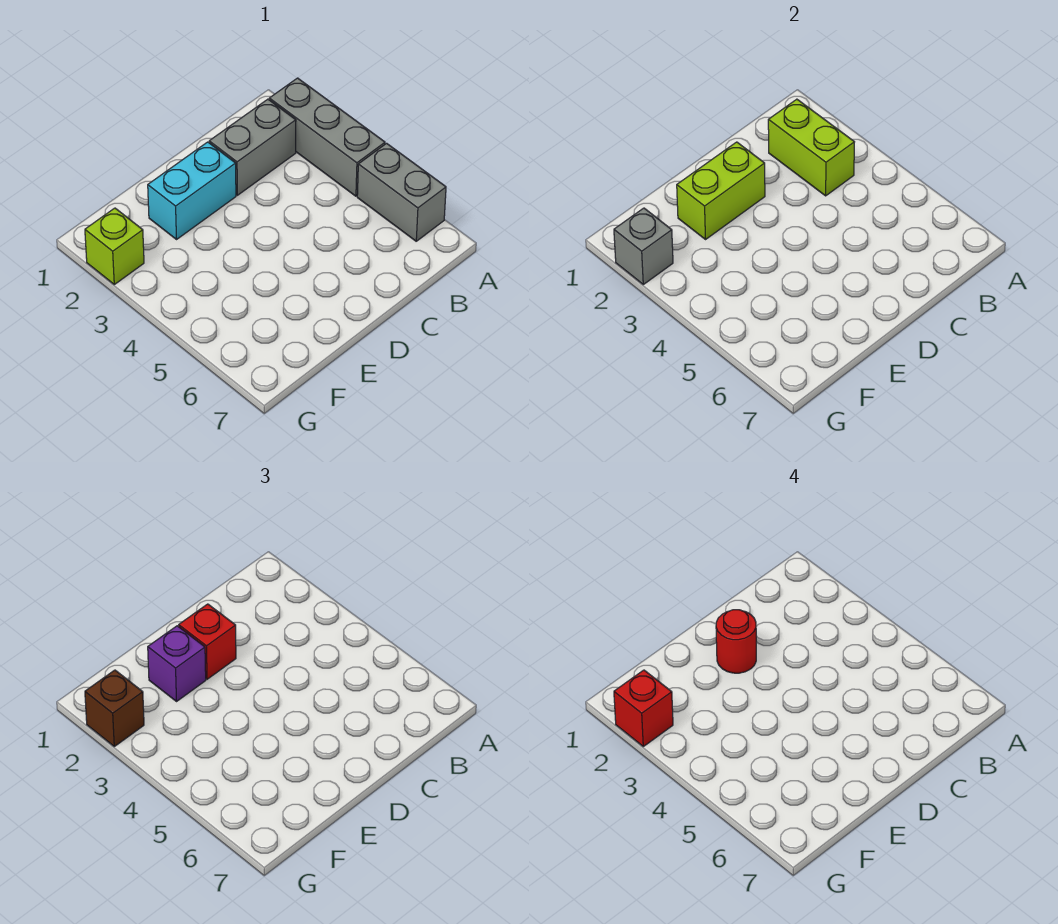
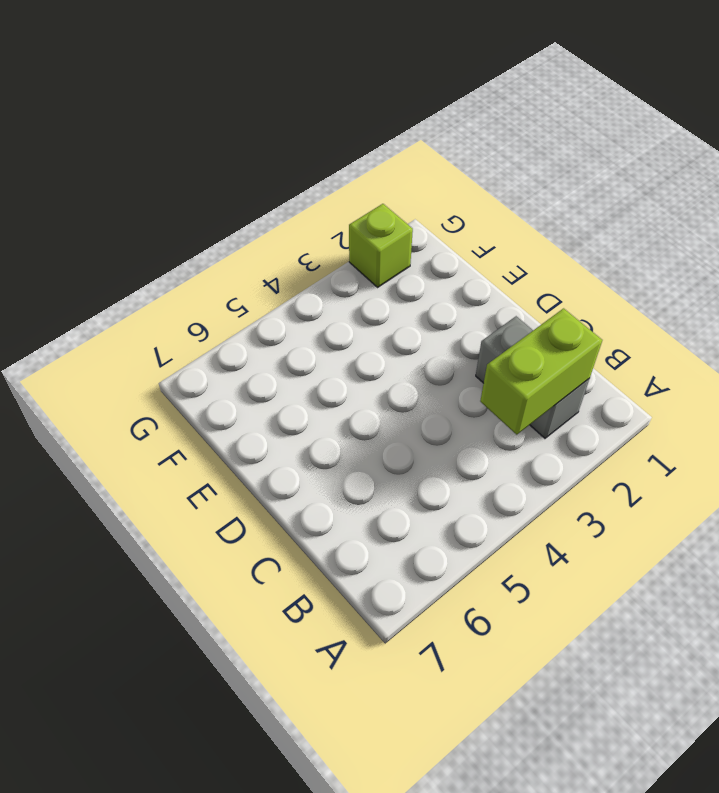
none -> grey brick A2:A4 level 1
none -> grey brick A5:A6 level 1
none -> cyan brick D2:E2 level 1

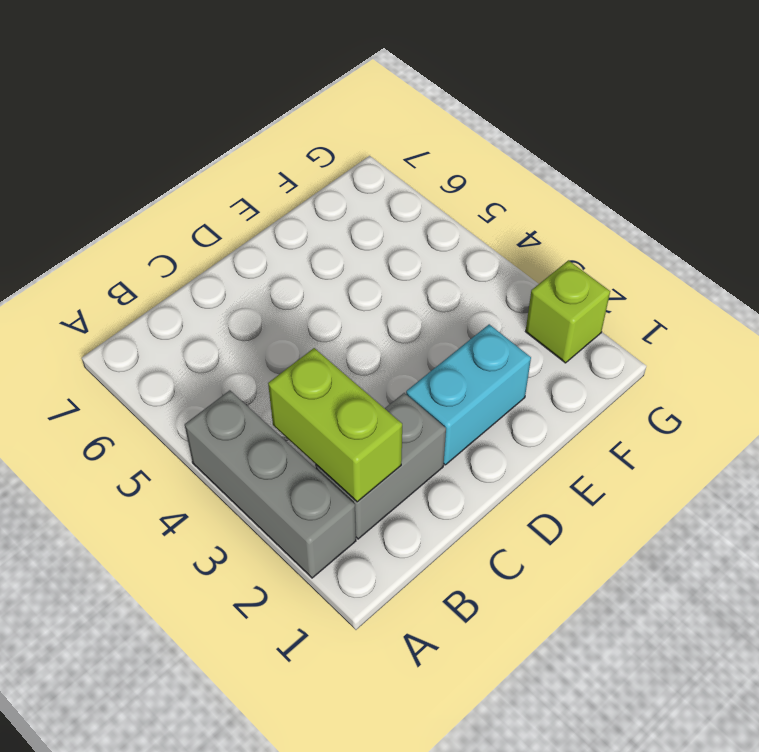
none -> grey brick A5:A6 level 1
none -> lime brick D2:E2 level 2
none -> grey brick G2 level 2

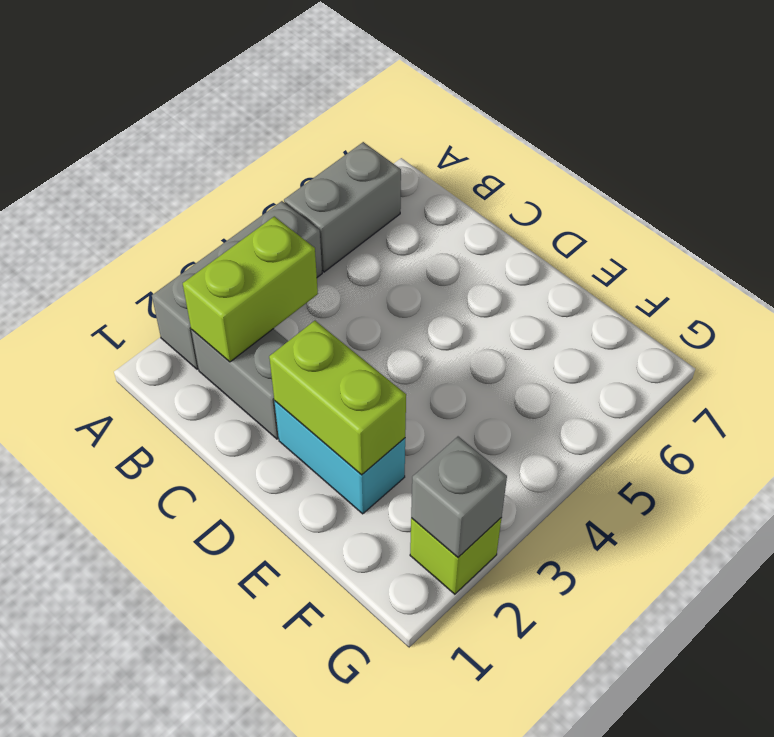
none -> red brick D2 level 3
none -> purple brick E2 level 3
none -> brown brick G2 level 3

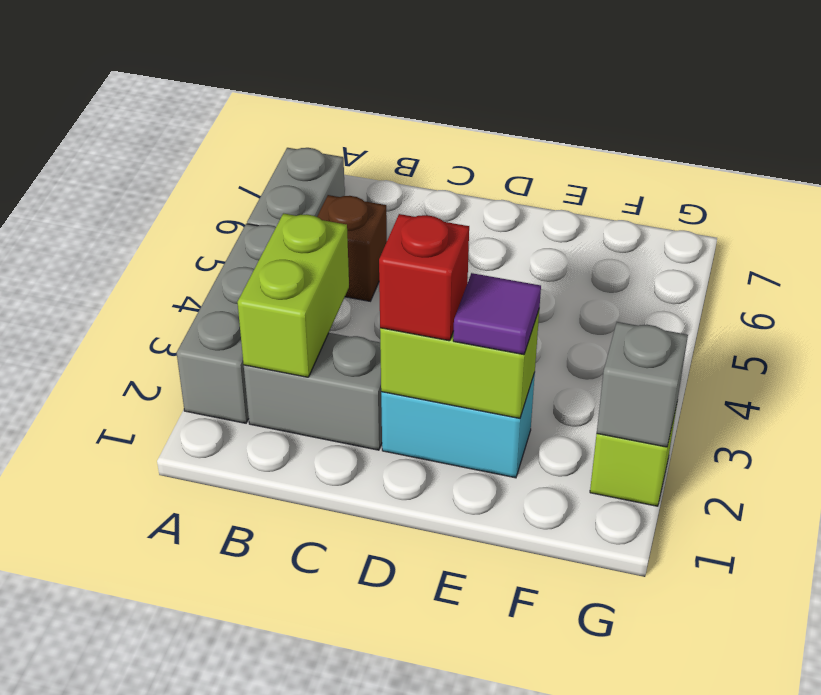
brown brick B5 level 1 -> brown brick G2 level 3
purple tile E2 level 3 -> purple brick E2 level 3
none -> red round brick D2 level 4
none -> red brick G2 level 4

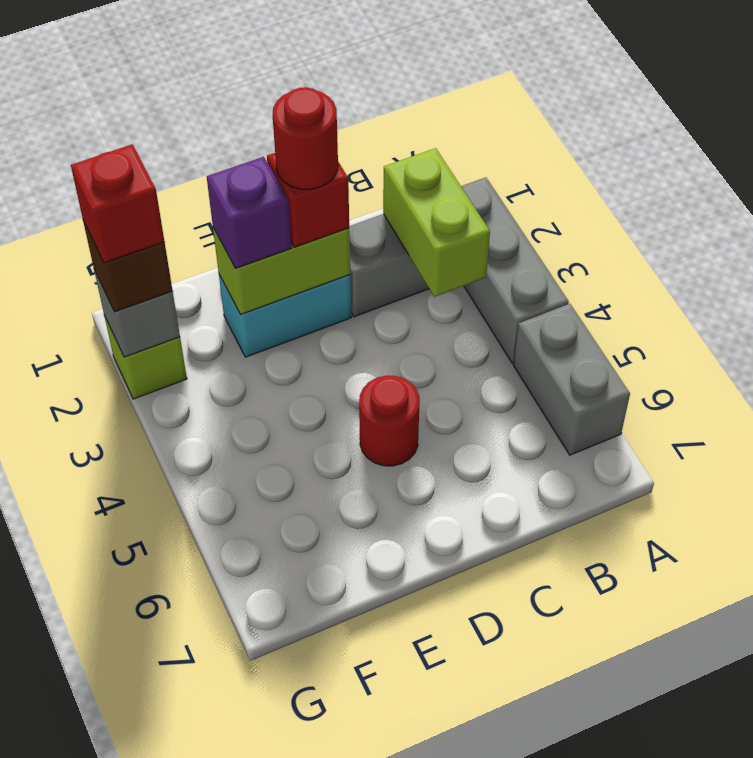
red round brick D5 level 1 -> none

